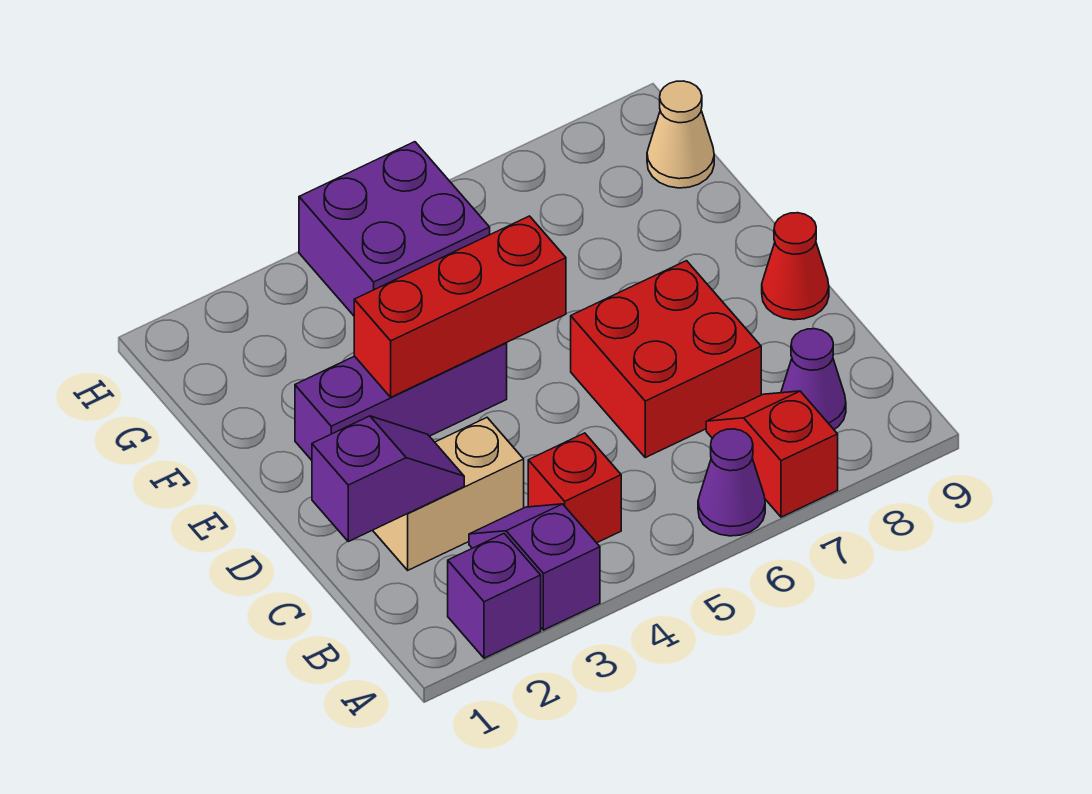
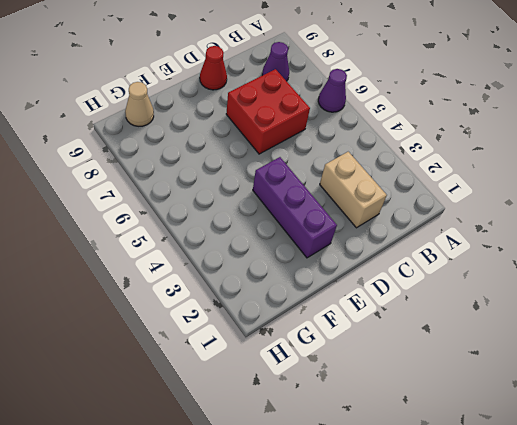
none -> purple brick A2 level 1
none -> purple slope A3:B3 level 1 top A
none -> red slope A7:B7 level 1 top A

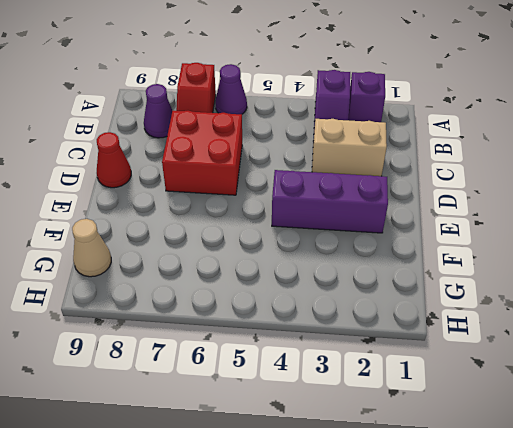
none -> red brick B4 level 1
none -> purple brick G4:H5 level 1
none -> purple slope C1:C2 level 2 top 1

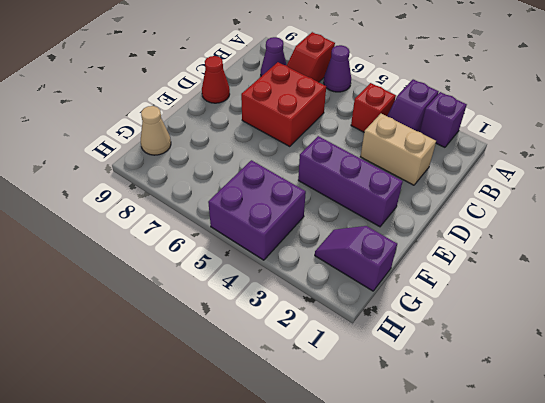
purple slope G1:G2 level 1 top 1 -> purple slope C1:C2 level 2 top 1
none -> red brick E3:E5 level 2

